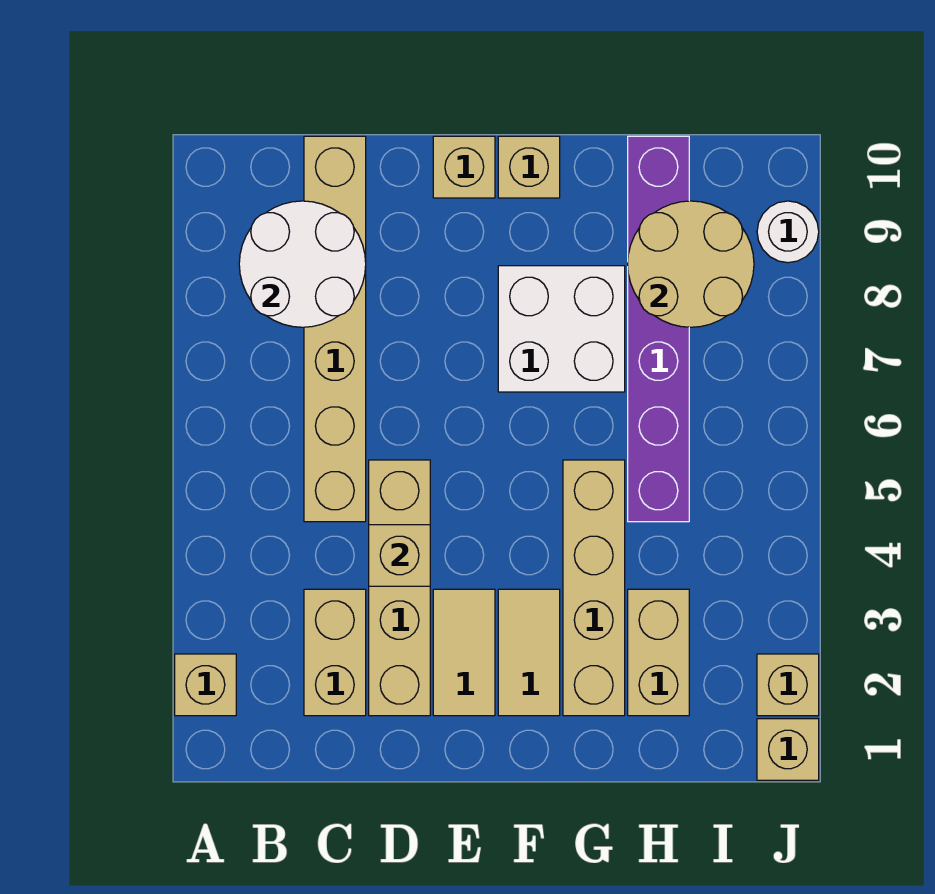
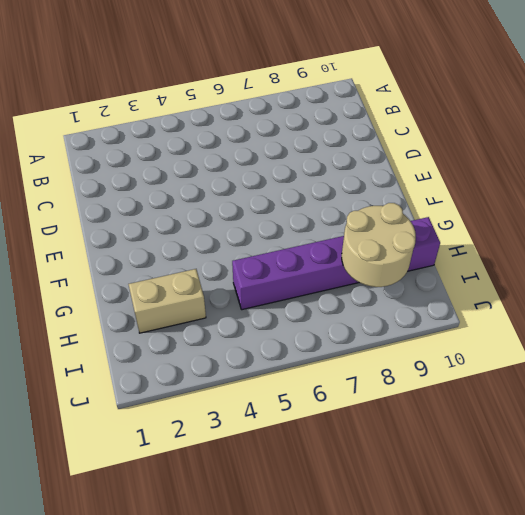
none -> tan brick A2 level 1
none -> tan brick C2:C3 level 1
none -> tan brick C5:C10 level 1

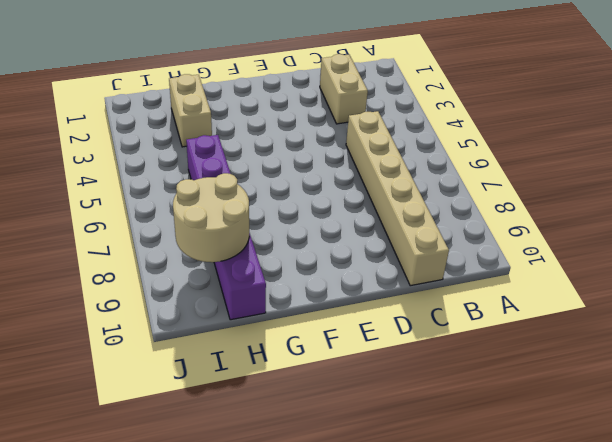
none -> tan brick A2 level 1
none -> tan brick D2:D5 level 1
none -> tan tile E2:E3 level 1

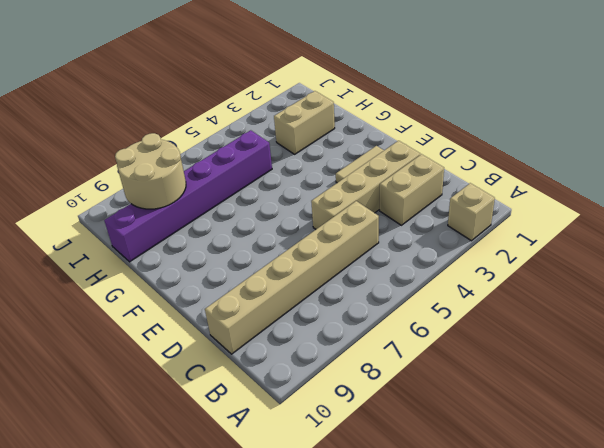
none -> tan brick E10 level 1
none -> tan tile F2:F3 level 1
none -> white brick F7:G8 level 1

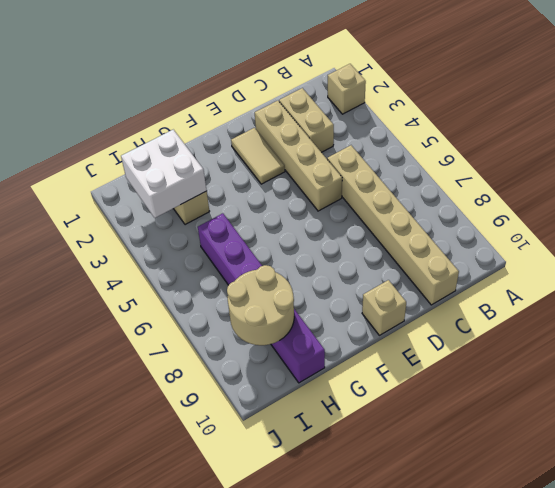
white brick H2:I3 level 2 -> white brick F7:G8 level 1
none -> tan tile F2:F3 level 1
none -> tan brick F10 level 1
none -> tan brick G2:G5 level 1

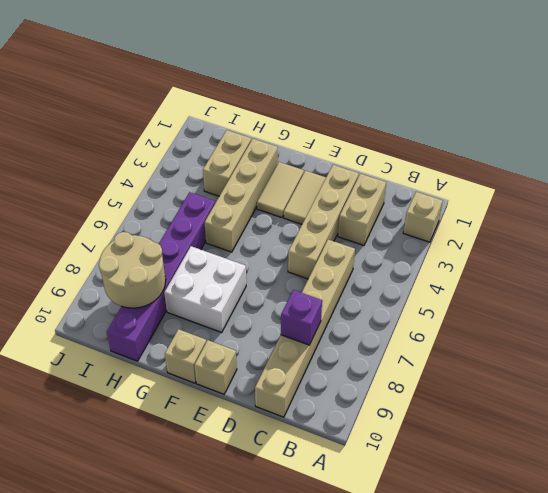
purple brick C8 level 2 -> white round brick B8:C9 level 2
none -> tan brick J1 level 1
none -> tan brick J2 level 1
none -> white round brick J9 level 1

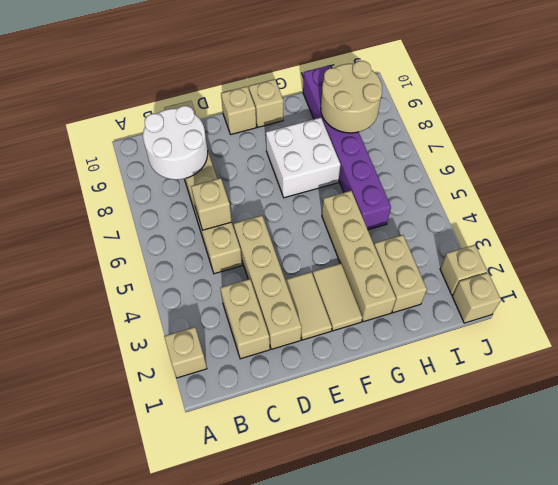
tan brick C6 level 2 -> tan brick D4 level 2
none -> white round brick J9 level 1

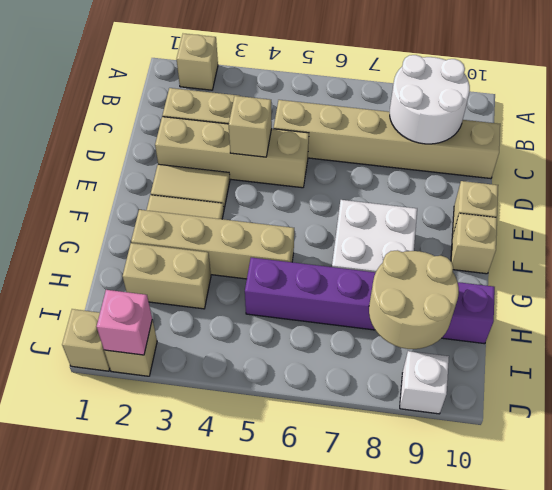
pink brick J2 level 2 -> none
white brick J9 level 1 -> white round brick J9 level 1

